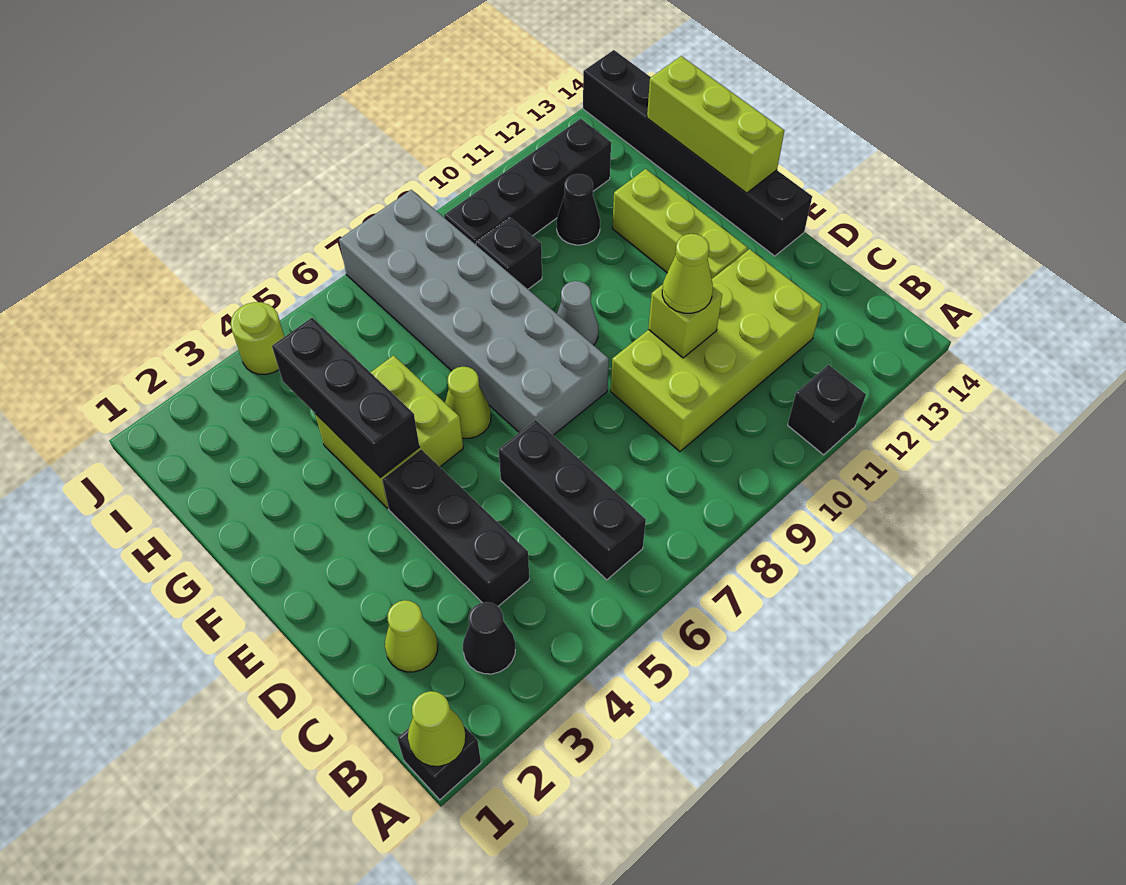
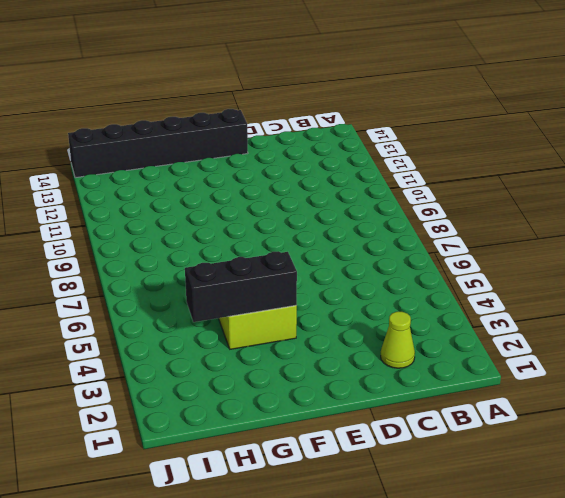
none -> black brick A1 level 1
none -> black brick A11 level 1
none -> black cone B3 level 1

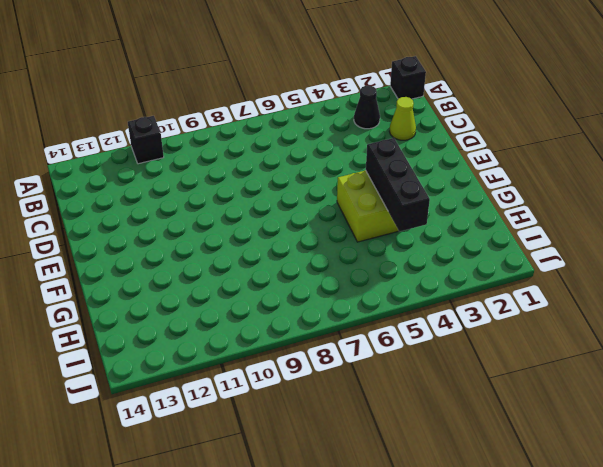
none -> black brick B6:D6 level 1
none -> black brick C4:E4 level 1
none -> lime brick C9:D12 level 1

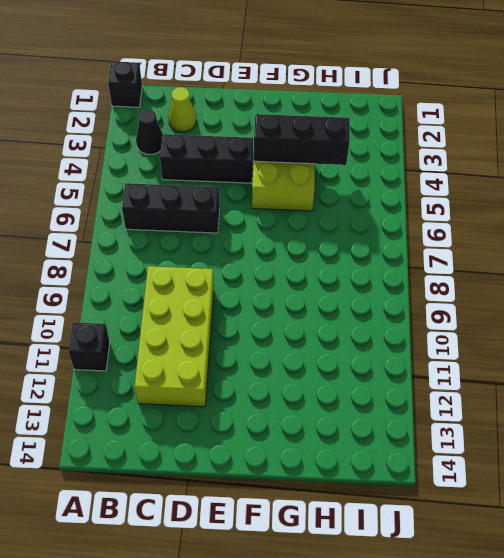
none -> grey brick E7:J8 level 1
none -> lime brick E12:G12 level 1
none -> black brick E14:J14 level 1

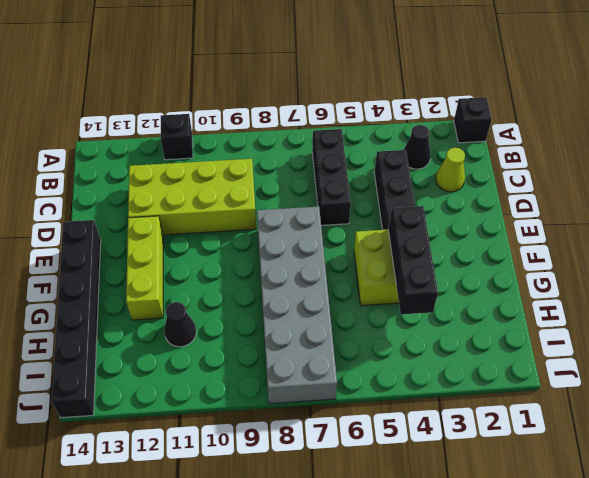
none -> lime cone F6 level 1
none -> grey cone F9 level 1
none -> black brick H9 level 1

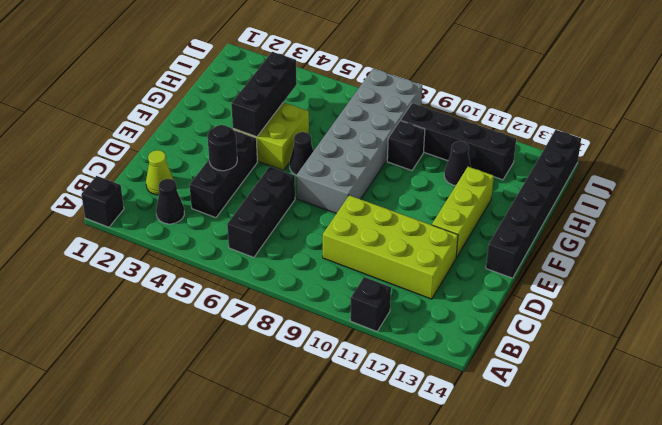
black round brick D4 level 2 -> none
black cone F6 level 1 -> lime cone F6 level 1
none -> grey cone F9 level 1
none -> lime round brick J4 level 1
none -> lime cone A1 level 2

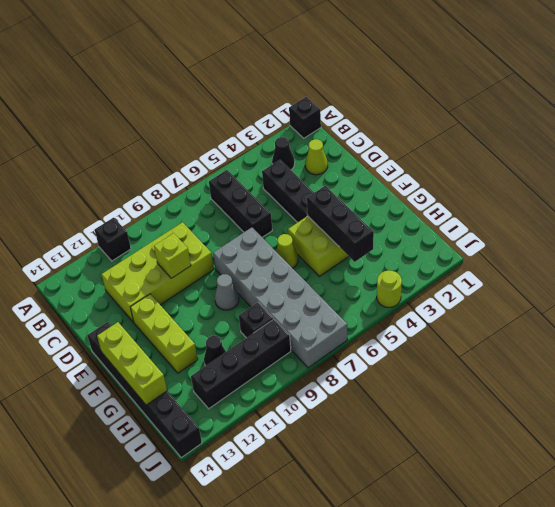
none -> lime cone A1 level 2
none -> lime cone D10 level 3

